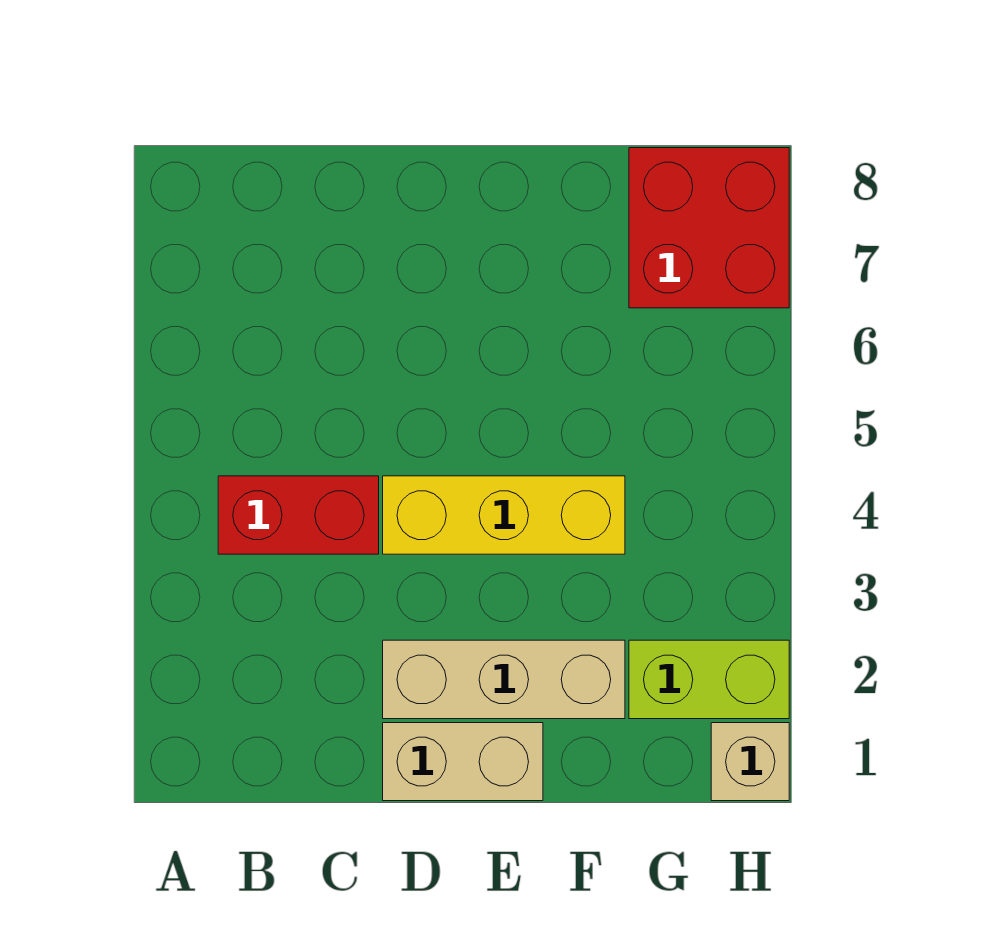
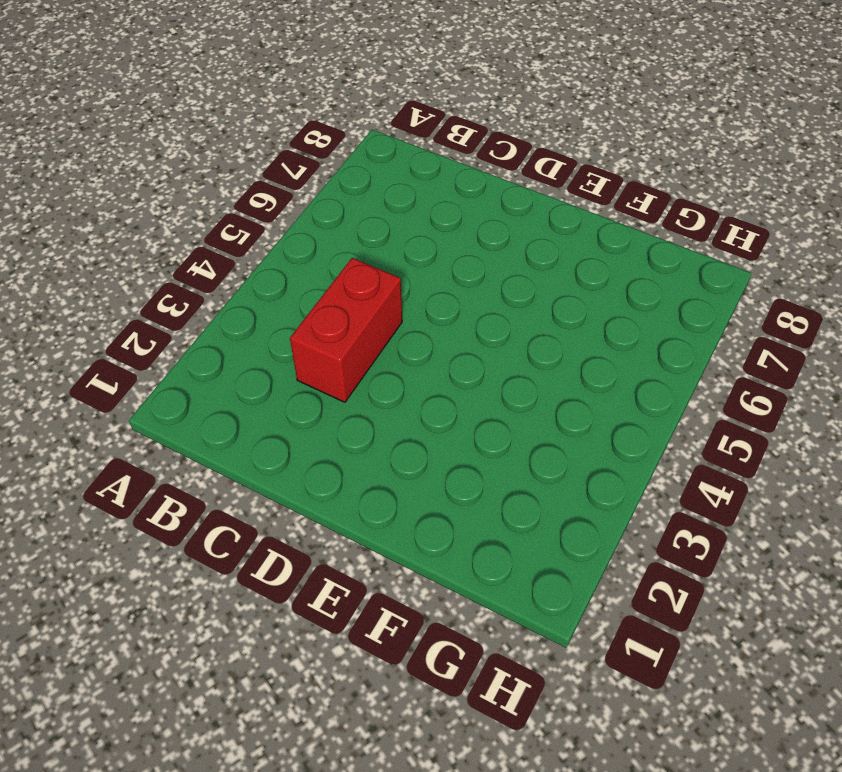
red brick C3:C4 level 1 -> red brick B4:C4 level 1
none -> tan brick D1:E1 level 1
none -> tan brick D2:F2 level 1

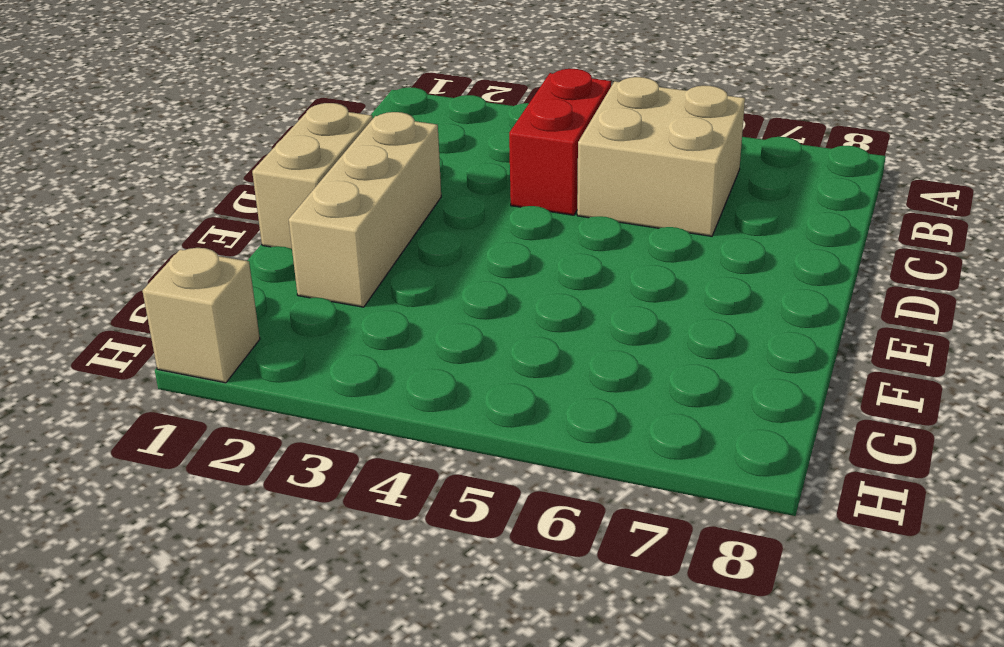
tan brick B5:C6 level 1 -> none
none -> yellow brick D4:F4 level 1
none -> lime brick G2:H2 level 1

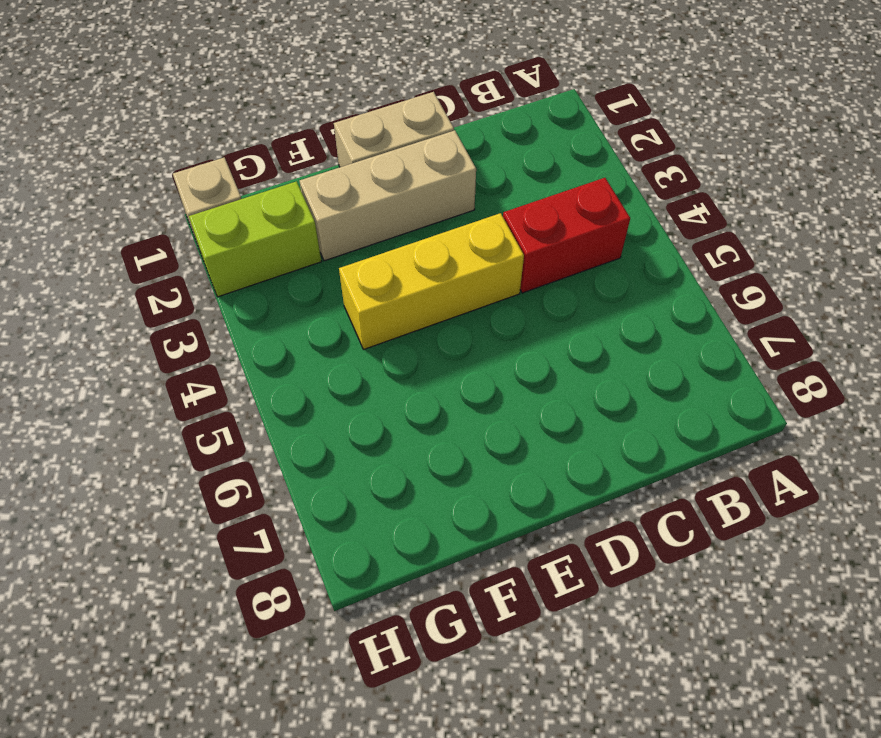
none -> red brick G7:H8 level 1

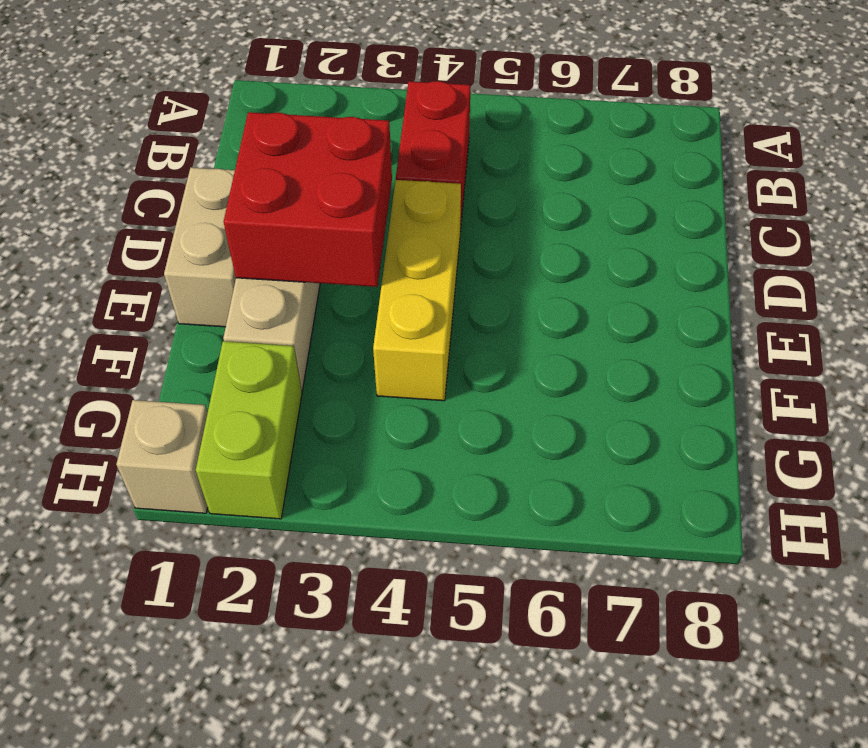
red brick D2:E3 level 2 -> red brick G7:H8 level 1

